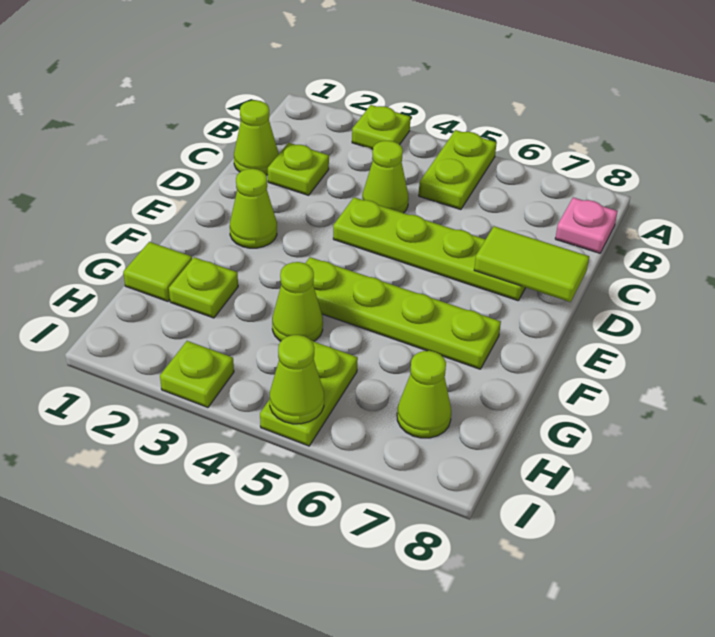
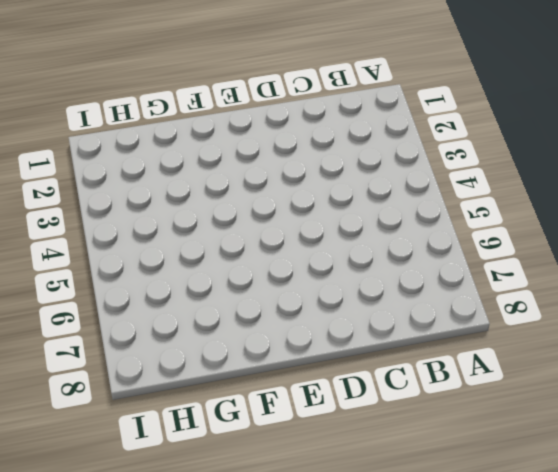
none -> lime plate A3 level 1
none -> lime plate A5:B5 level 1
none -> pink plate B8 level 1

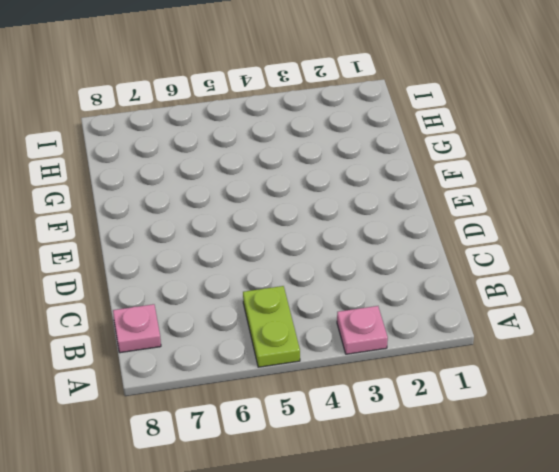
pink plate A3 level 1 -> lime plate A3 level 1
none -> lime cone C1 level 1
none -> lime plate C2 level 1
none -> lime cone C4 level 1

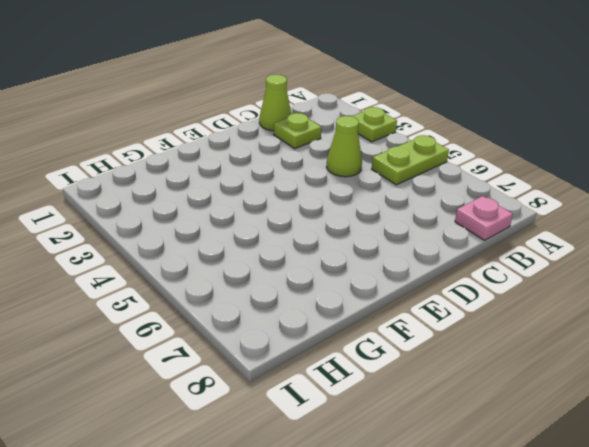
none -> lime plate D4:D7 level 1
none -> lime cone E2 level 1
none -> lime plate F4:F7 level 1

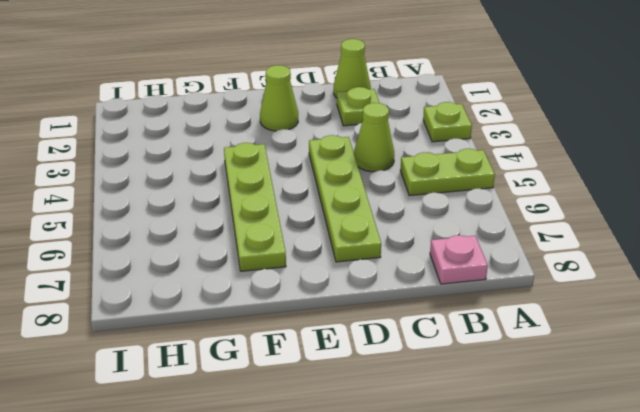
none -> lime tile G1 level 1
none -> lime plate G2 level 1
none -> lime cone G4 level 1

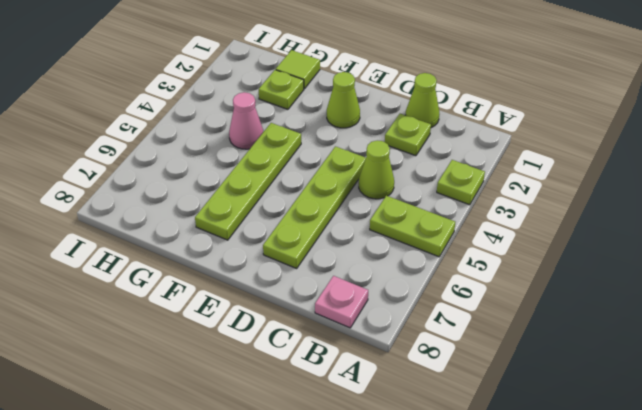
pink cone G4 level 1 -> lime cone G4 level 1
none -> lime plate H5:I5 level 1
none -> lime cone H7 level 1
none -> lime plate I3 level 1

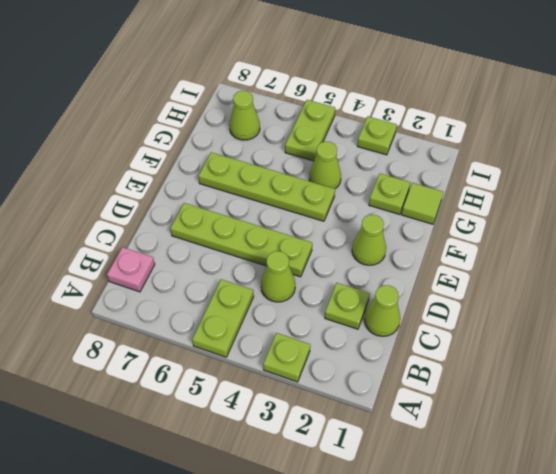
none -> lime tile D7:D8 level 2
none -> lime cone I5 level 2

